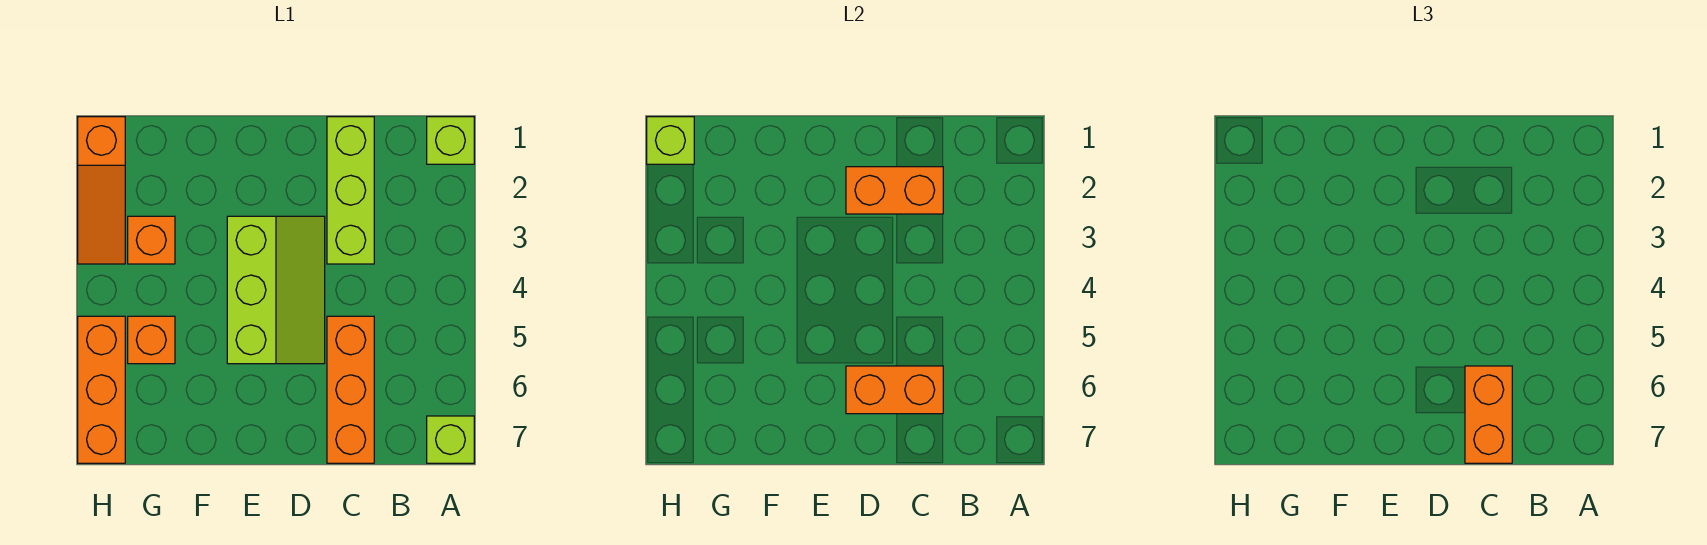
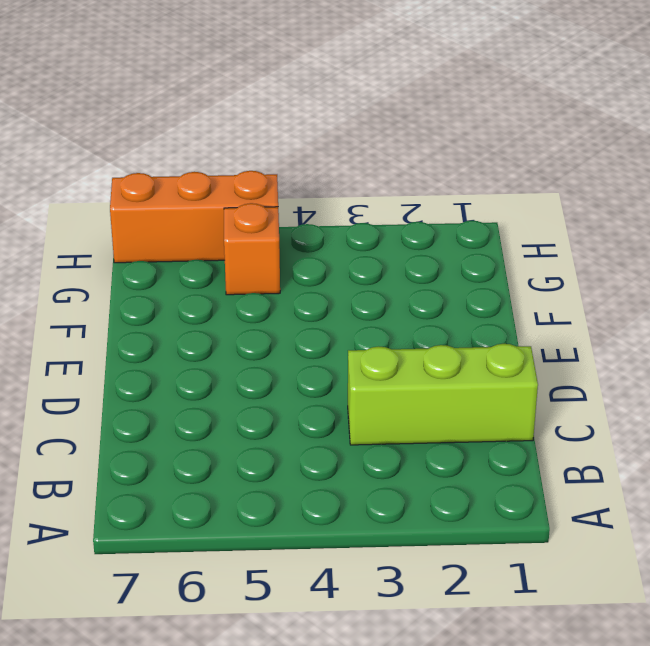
none -> lime brick A1 level 1
none -> lime brick A7 level 1
none -> orange brick C5:C7 level 1

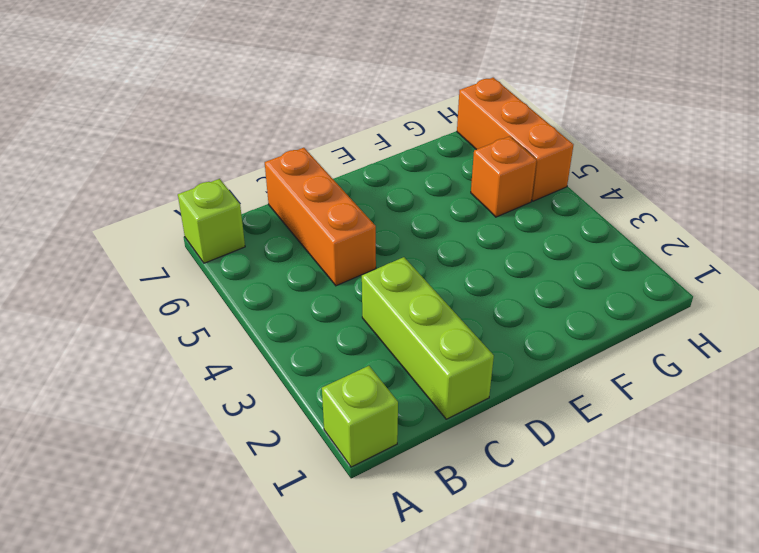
none -> lime slope D3:E5 level 1 top E
none -> orange brick G3 level 1
none -> orange slope H1:H3 level 1 top 1

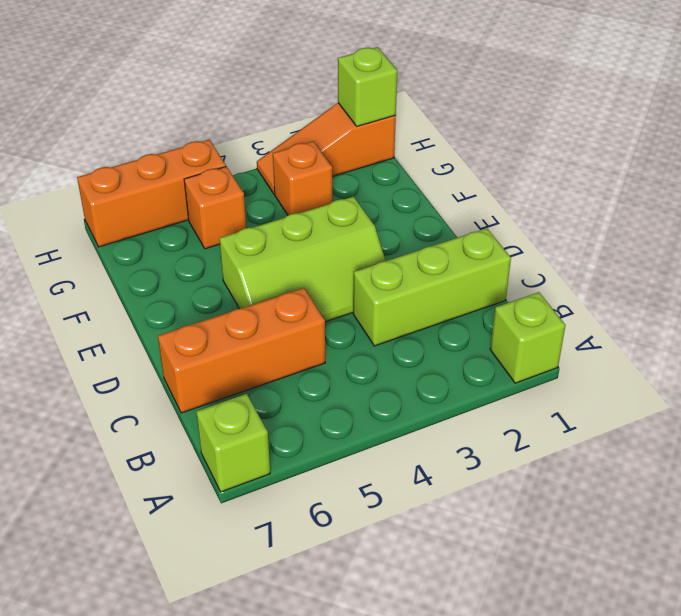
none -> orange brick C2:D2 level 2
none -> orange brick C6:D6 level 2
none -> orange brick C6:C7 level 3

